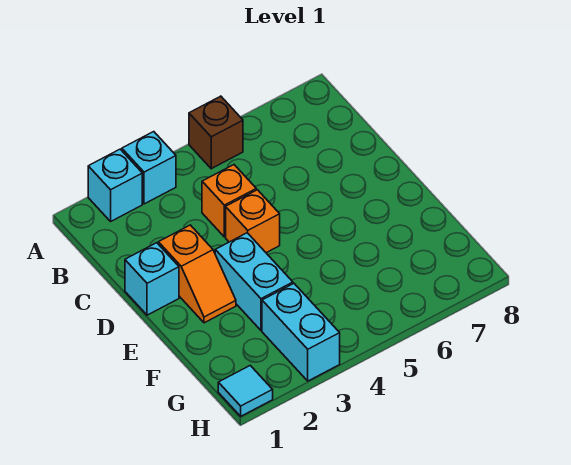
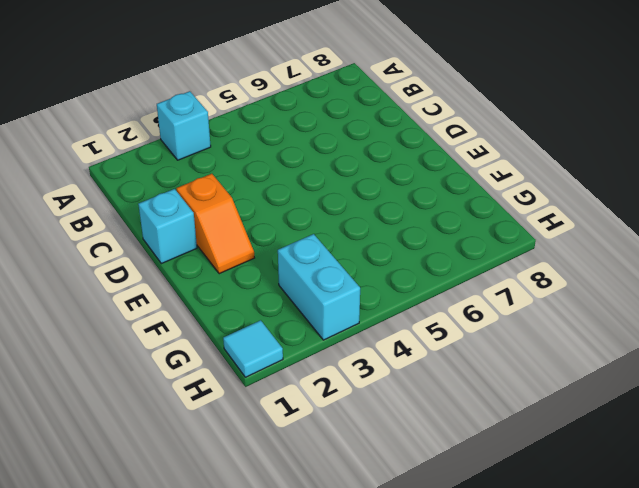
none -> cyan brick A2 level 1
none -> brown brick A5 level 1

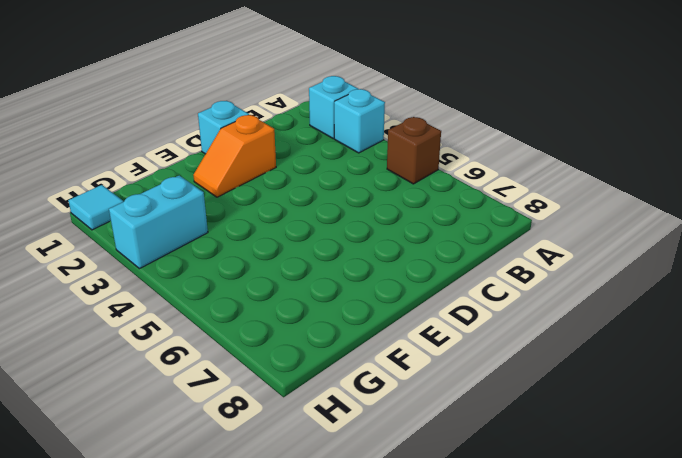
none -> orange brick C4 level 1
none -> orange brick D4 level 1

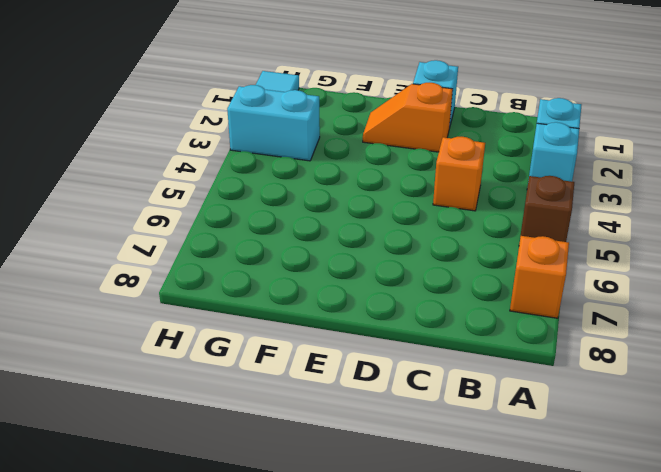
orange brick A7 level 1 -> orange brick D4 level 1
none -> cyan brick E3:F3 level 1

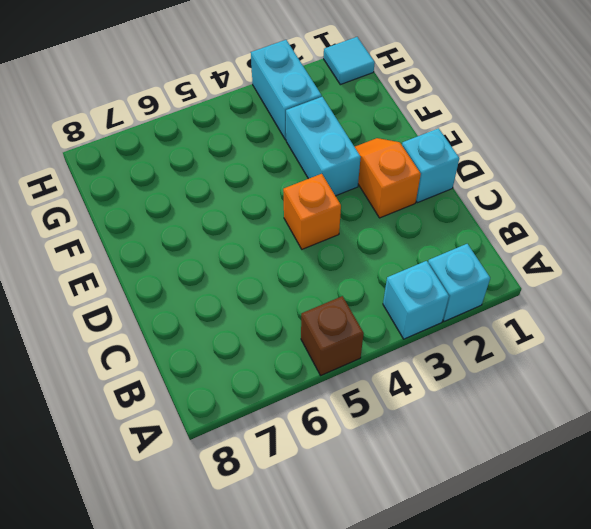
none -> orange brick C4 level 1

